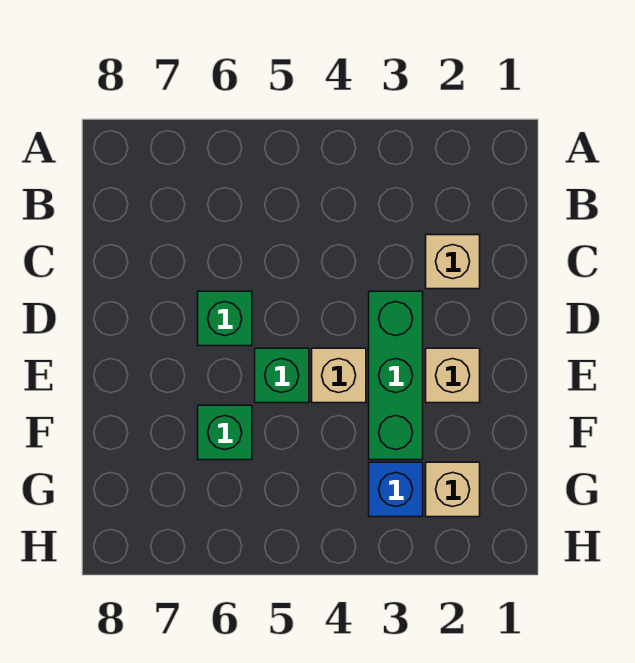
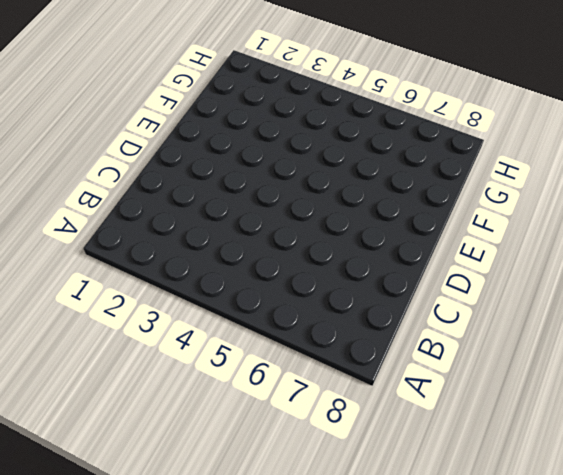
none -> tan brick C2 level 1
none -> green brick D3:F3 level 1

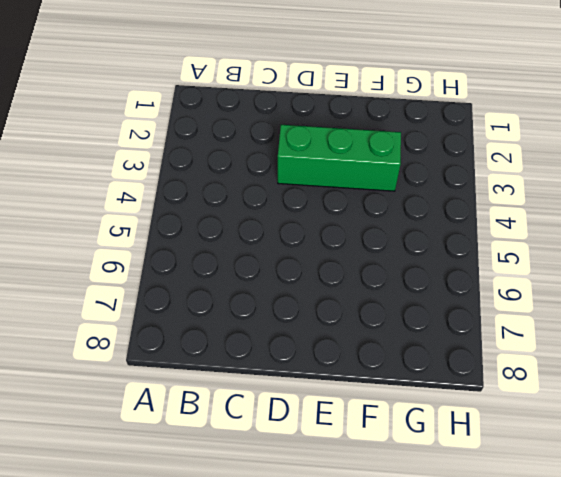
none -> tan brick C2 level 1
none -> green brick D6 level 1

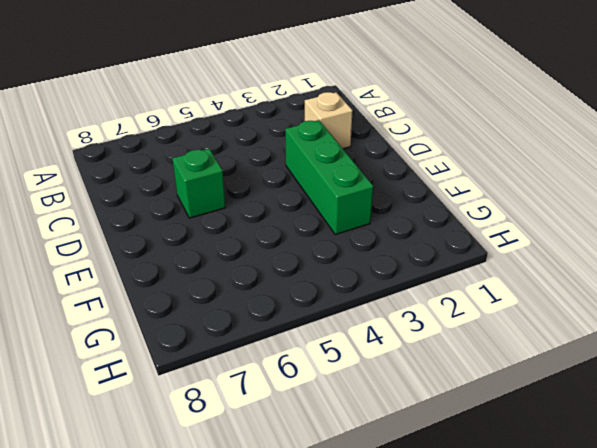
none -> tan brick E2 level 1
none -> tan brick E4 level 1

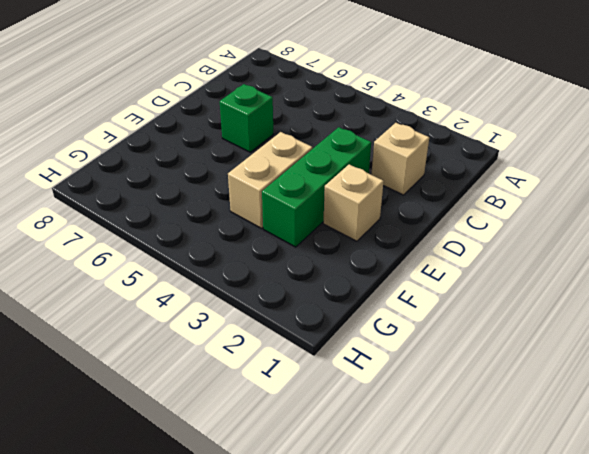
tan brick E4:F4 level 1 -> tan brick E4 level 1
none -> green brick E5 level 1
none -> green brick F6 level 1

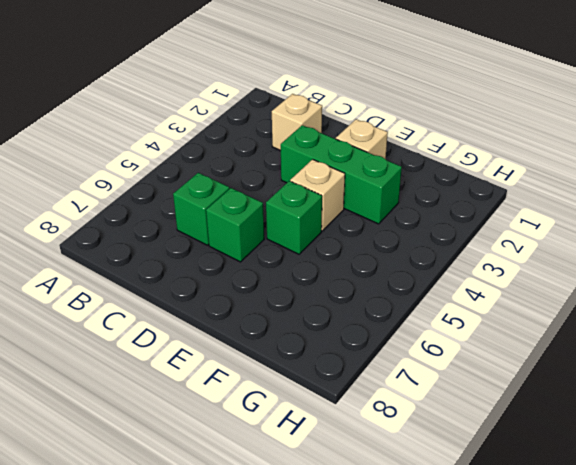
green brick C6 level 1 -> green brick F6 level 1
none -> tan brick G2 level 1
none -> blue brick G3 level 1

